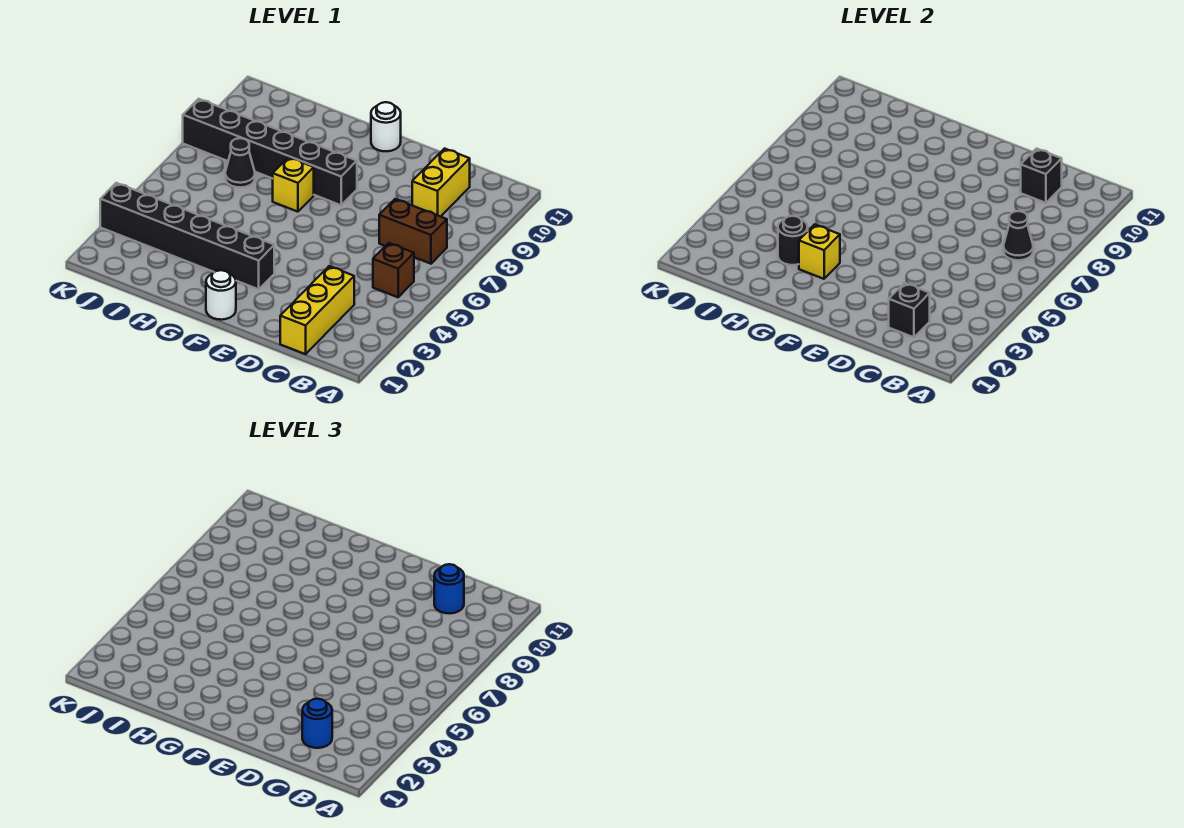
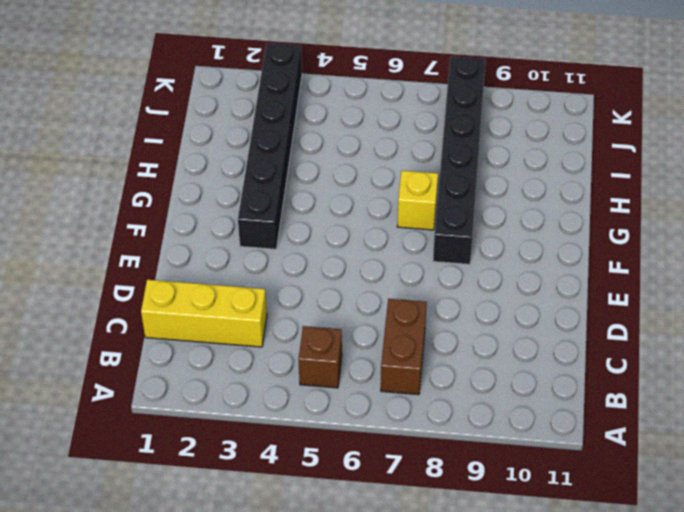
none -> yellow brick C9:C10 level 1
none -> white round brick F1 level 1
none -> white round brick F11 level 1

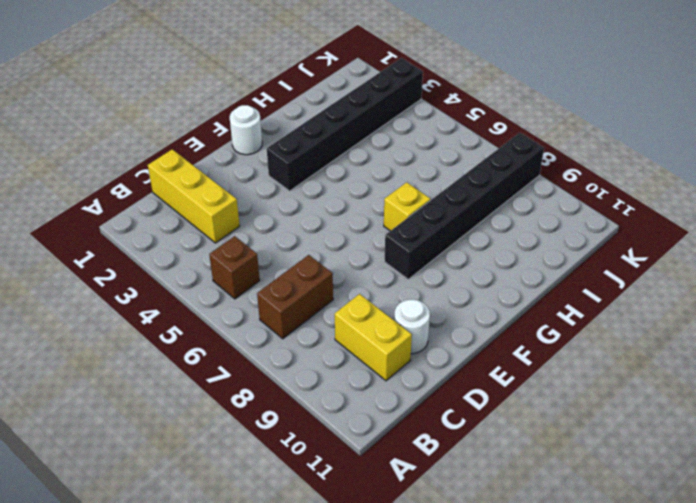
white round brick D10 level 1 -> white round brick F11 level 1
none -> black cone I7 level 1
none -> black cone B7 level 2
none -> black brick C2 level 2

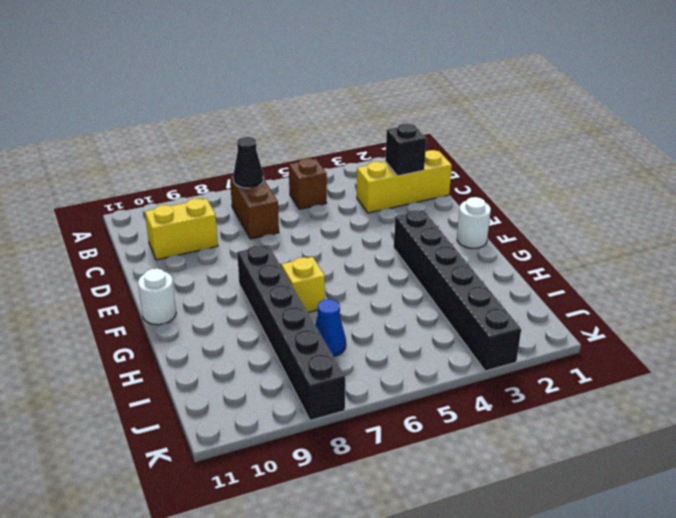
blue cone I7 level 1 -> black cone I7 level 1
none -> black brick C10 level 2
none -> yellow brick G3 level 2
none -> black round brick H3 level 2

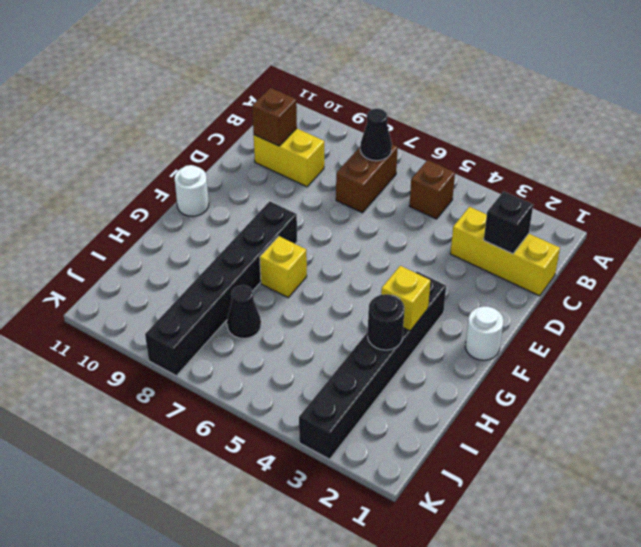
brown brick C10 level 2 -> black brick C10 level 2
none -> blue round brick C2 level 3
none -> blue round brick C10 level 3

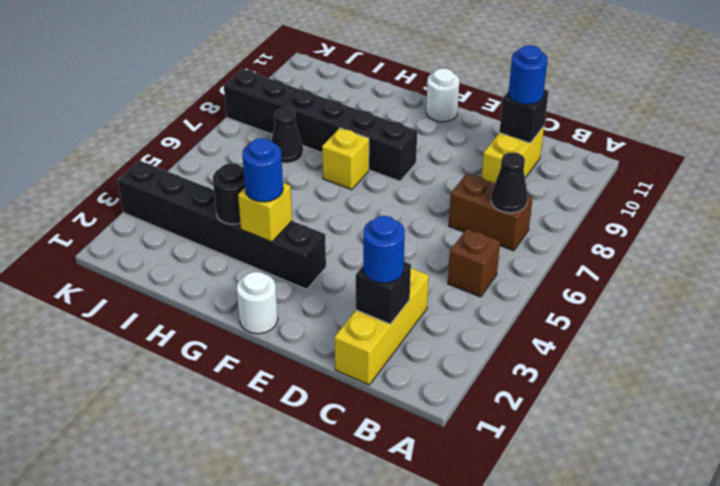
blue round brick G3 level 3 -> none

